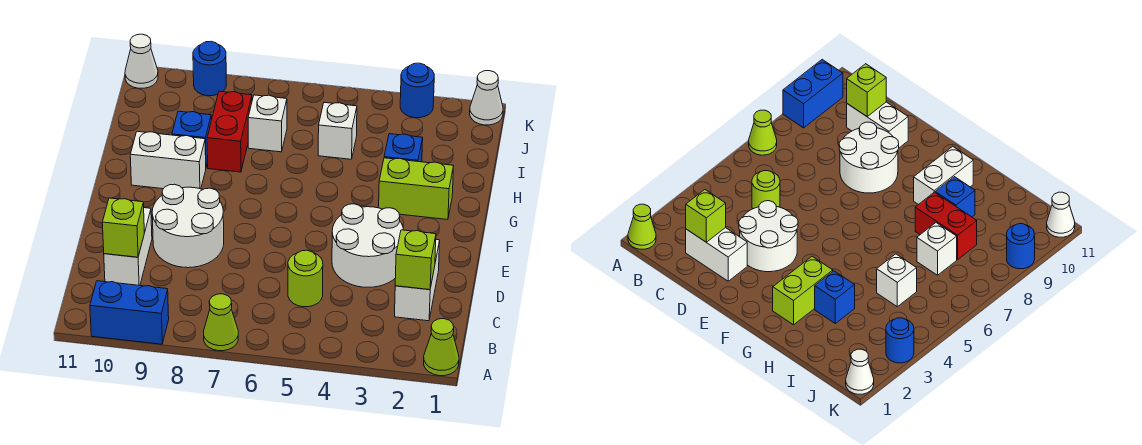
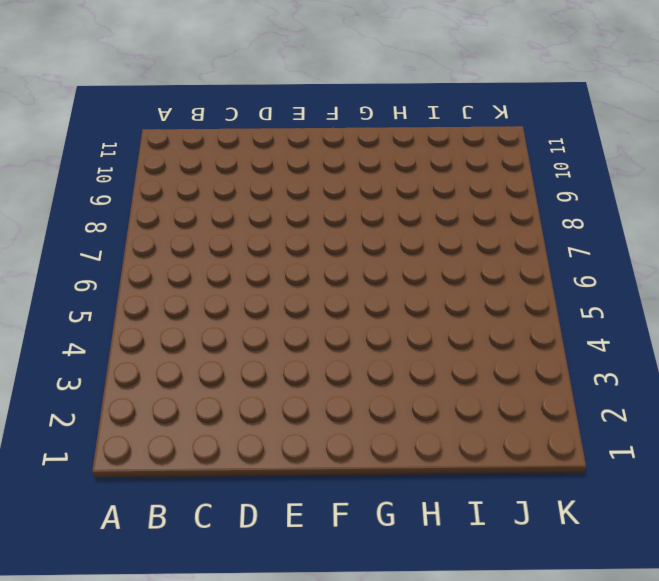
none -> lime cone A1 level 1
none -> lime cone A7 level 1
none -> blue brick A9:A10 level 1

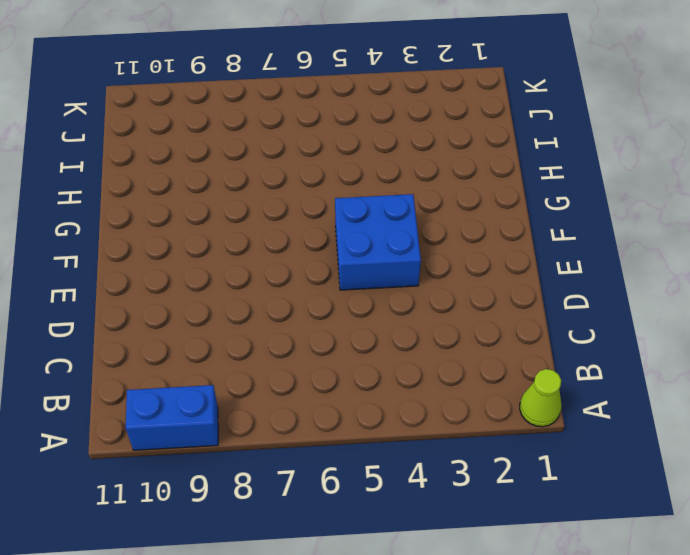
blue brick E4:F5 level 1 -> white round brick D3:E4 level 1
none -> lime cone A7 level 1
none -> white brick C2:D2 level 1
none -> lime round brick C5 level 1

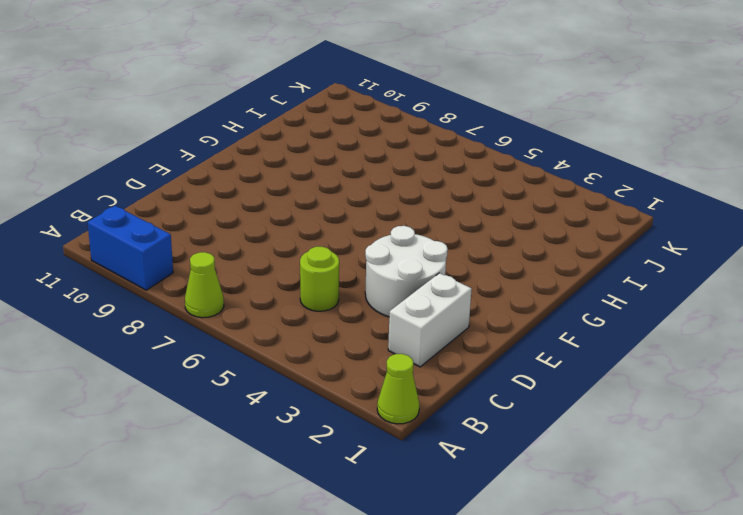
none -> white brick C10:D10 level 1
none -> white round brick D8:E9 level 1
none -> lime brick G2:G3 level 1

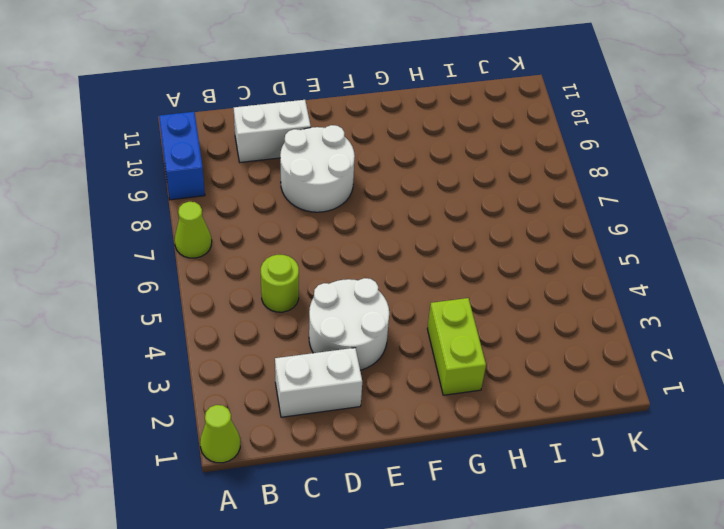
none -> white brick G9:G10 level 1
none -> blue brick H3 level 1
none -> red brick H8:I8 level 1

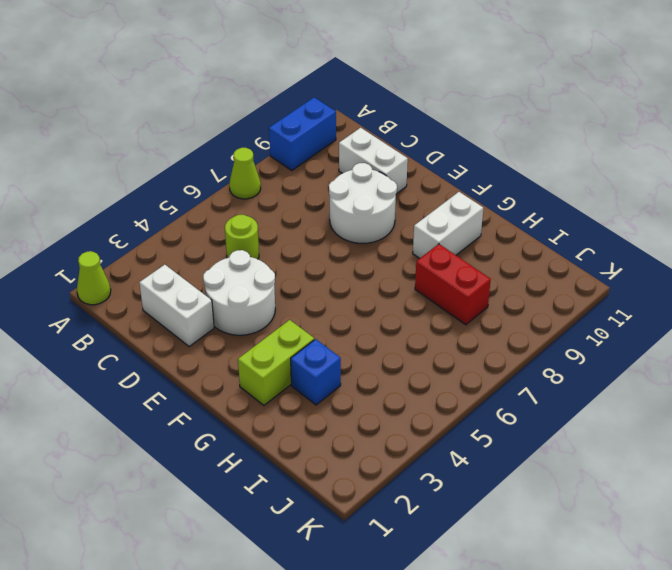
none -> blue brick H9 level 1
none -> white brick I5 level 1
none -> white brick I7 level 1

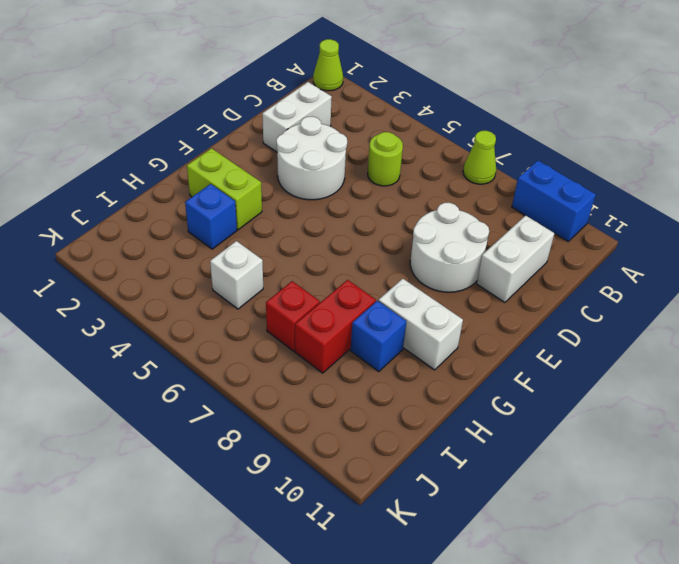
red brick I7 level 1 -> white brick I7 level 1
none -> white cone K1 level 1
none -> blue round brick K3 level 1
none -> blue round brick K9 level 1

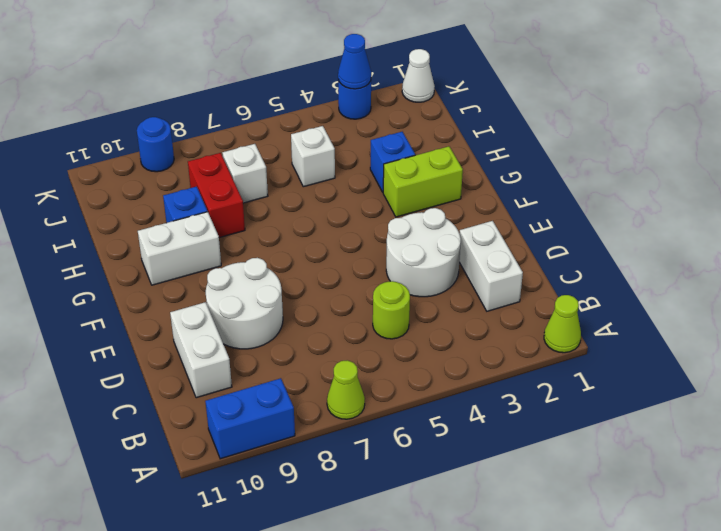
blue cone K3 level 2 -> none
none -> white cone K11 level 1
none -> lime brick C2 level 2
none -> lime brick C10 level 2

